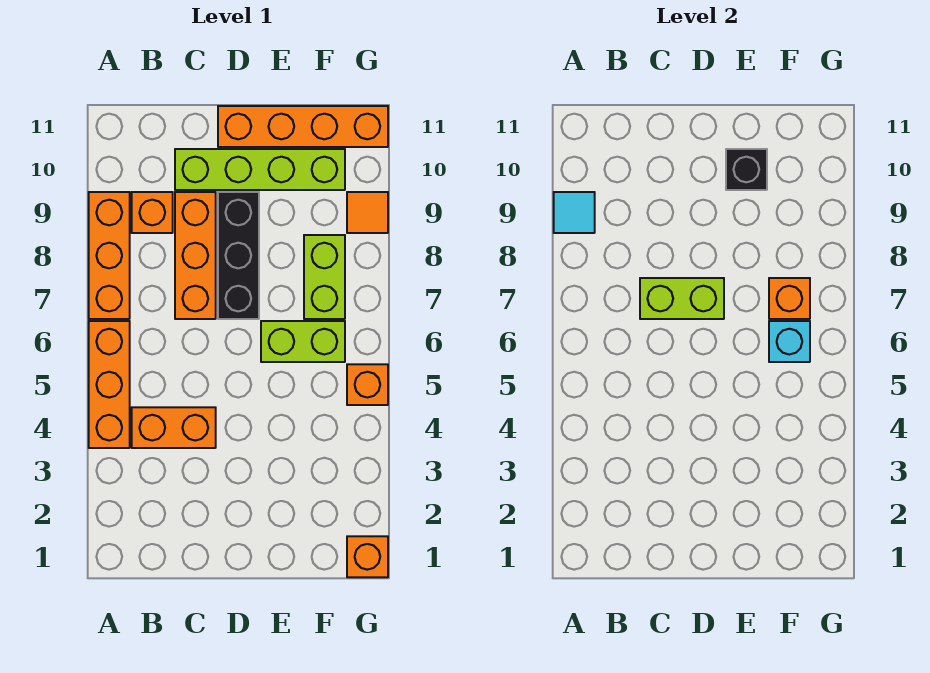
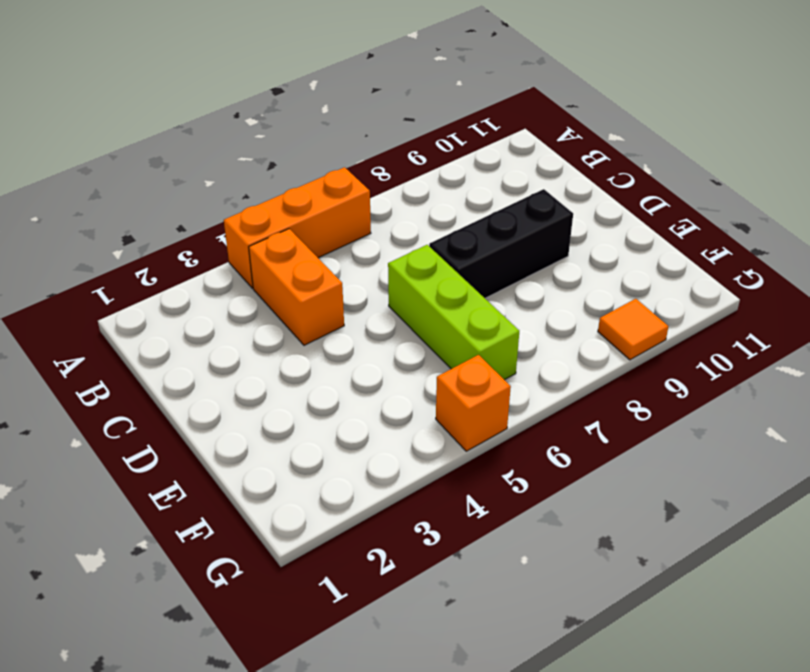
lime brick D6:F6 level 1 -> lime brick E6:F6 level 1
none -> orange brick A7:A9 level 1
none -> orange brick B9 level 1
none -> orange brick C7:C9 level 1

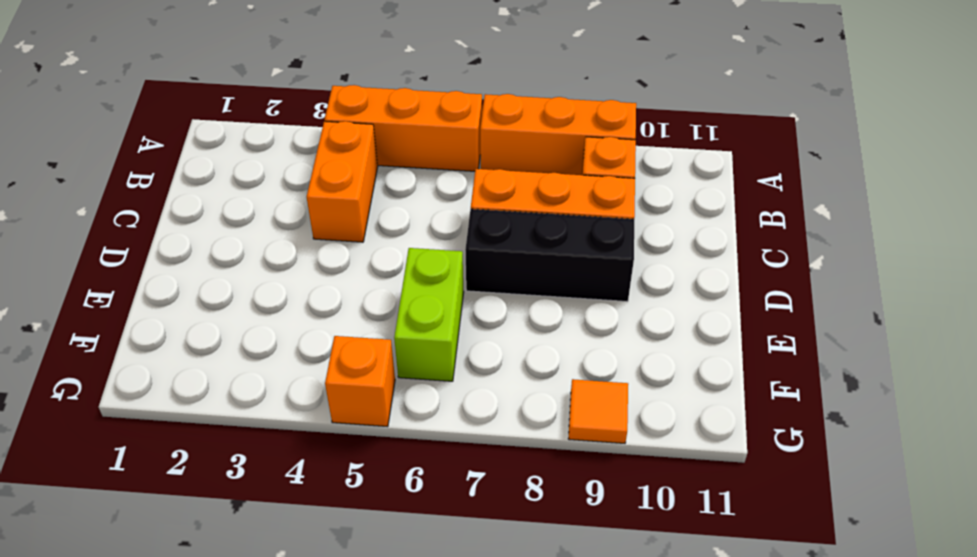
none -> lime brick C10:F10 level 1
none -> orange brick D11:G11 level 1
none -> lime brick F7:F8 level 1

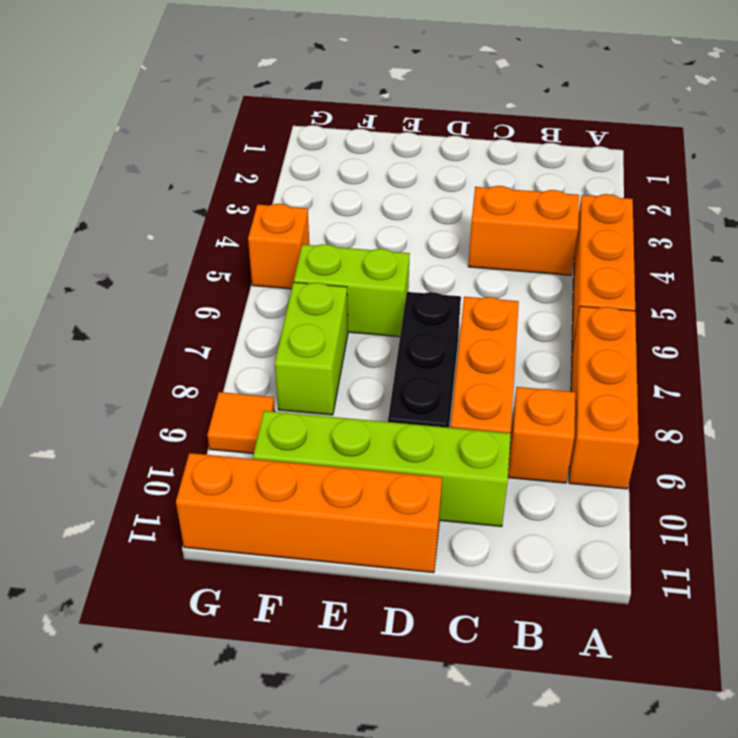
none -> orange brick G1 level 1
none -> cyan tile A9 level 2
none -> lime brick C7:D7 level 2

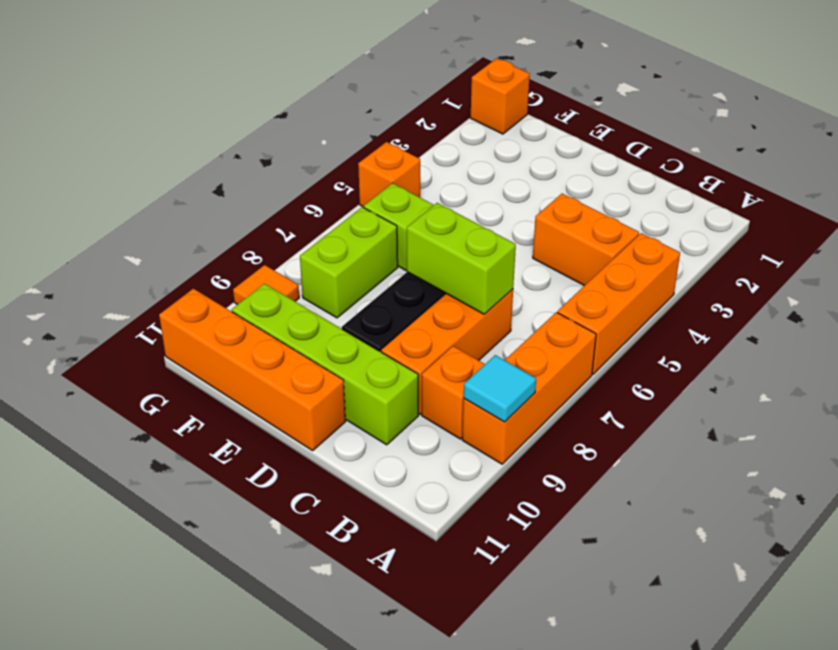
none -> black brick E10 level 2
none -> cyan brick F6 level 2
none -> orange brick F7 level 2

